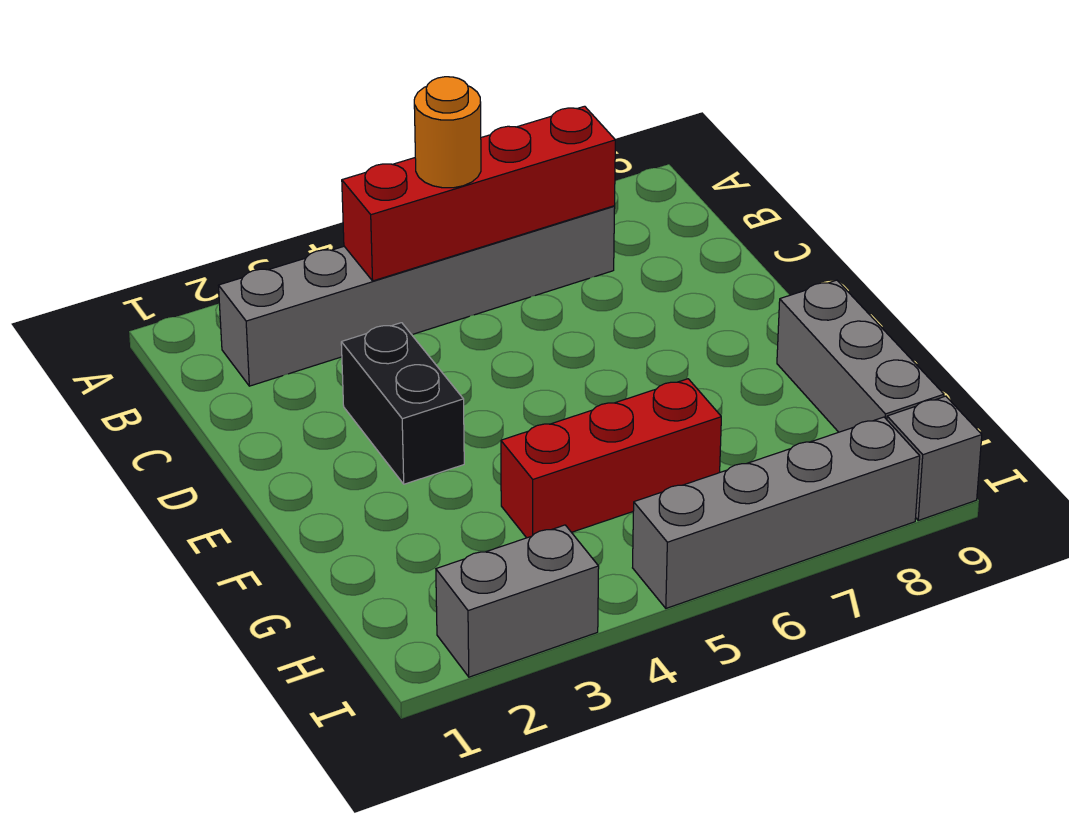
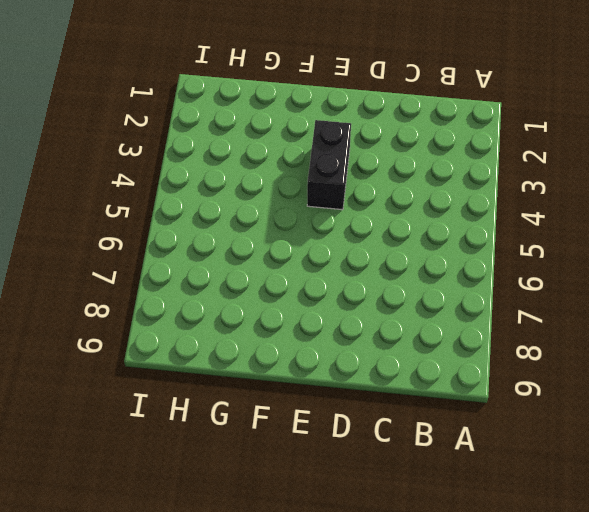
black brick E3:E4 level 1 -> black brick D3:E3 level 1
none -> grey brick B2:B7 level 1
none -> grey brick F9:H9 level 1

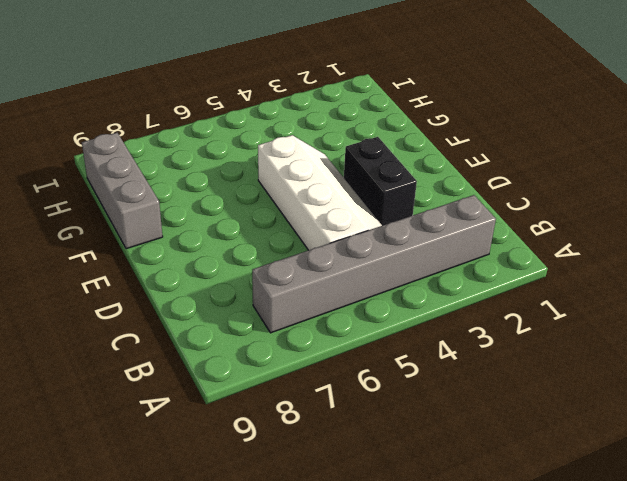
white slope C4:F5 level 1 top 5 -> none
none -> red brick G4:G6 level 1
none -> grey brick I2:I3 level 1

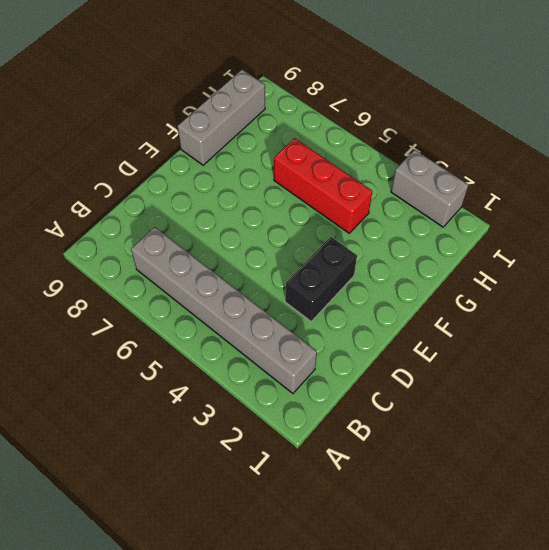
none -> grey brick I5:I8 level 1
none -> grey brick I9 level 1

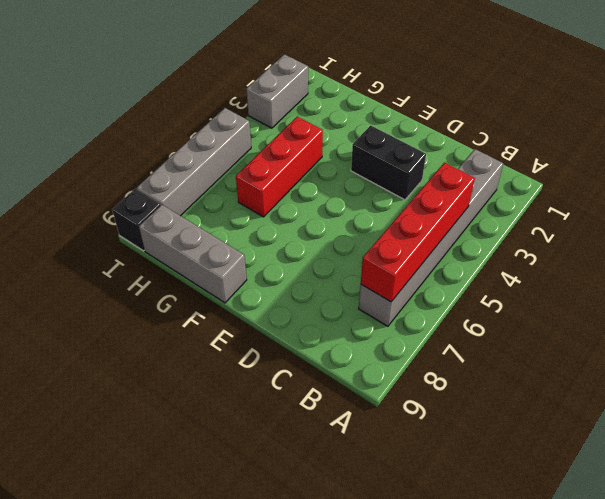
black brick I9 level 1 -> grey brick I9 level 1
none -> orange round brick B5 level 3

